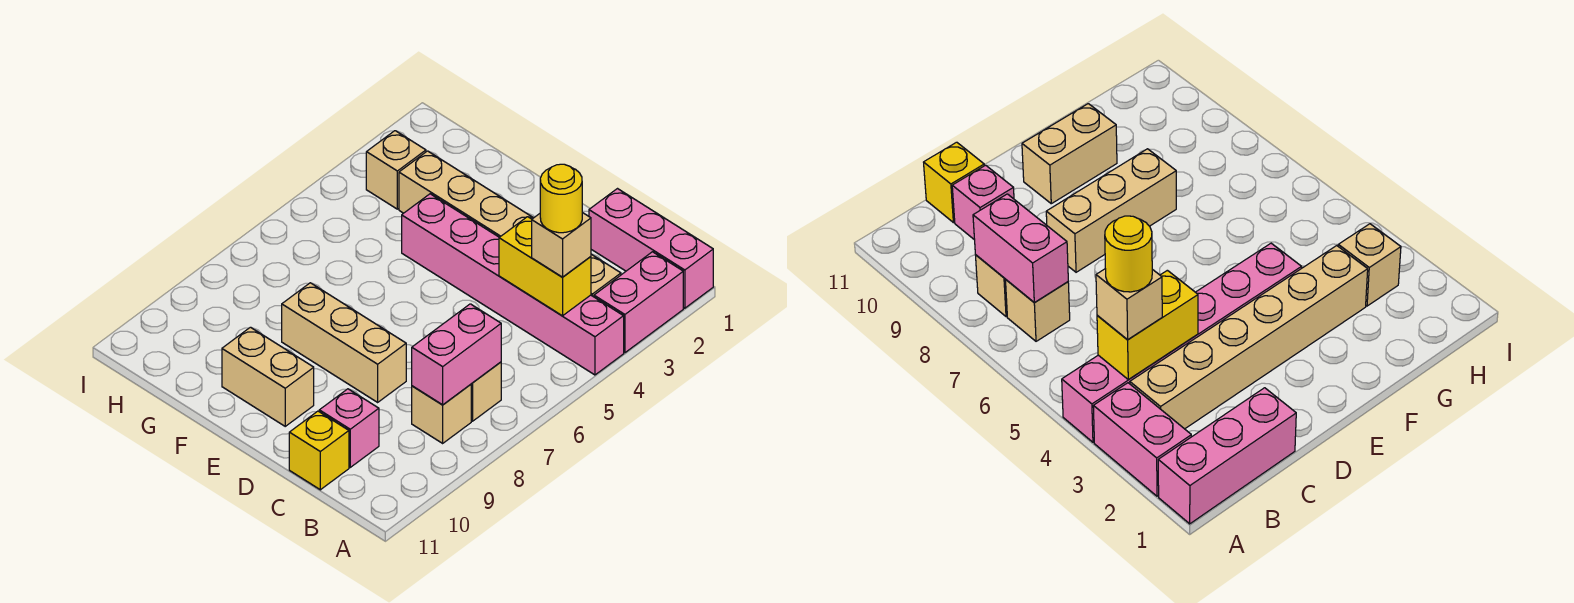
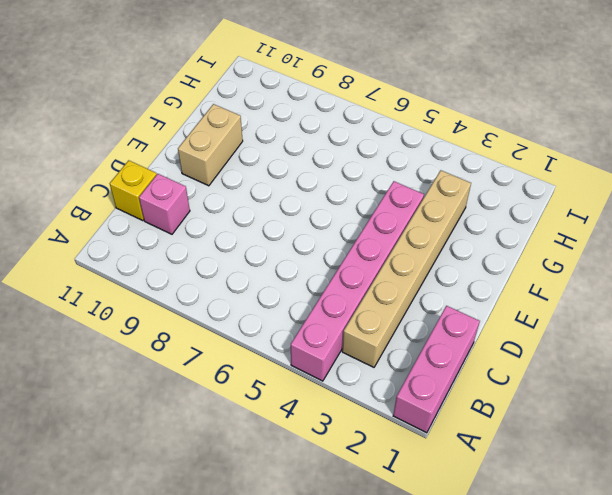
none -> pink brick A2:A3 level 1
none -> tan brick B7 level 1
none -> tan brick B8 level 1

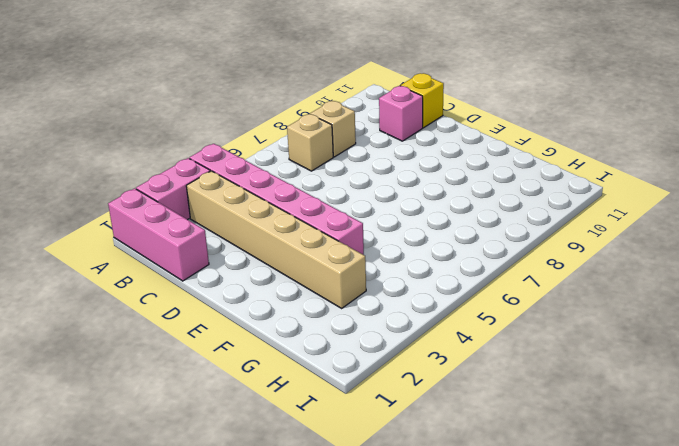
none -> tan brick D8:F8 level 1
none -> tan brick E10:F10 level 1
none -> tan brick H3 level 1

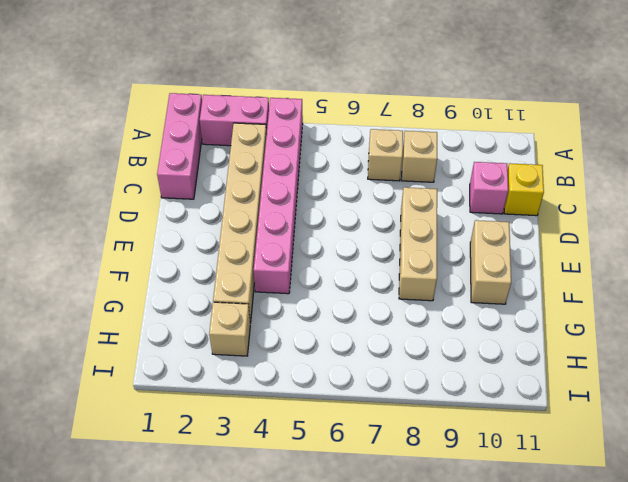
none -> yellow brick B4:C4 level 2
none -> pink brick B7:B8 level 2
none -> tan brick B4 level 3

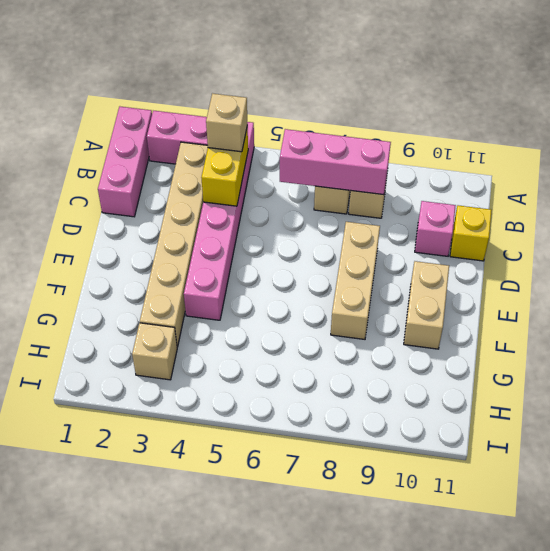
pink brick B6:B8 level 2 -> pink brick B7:B8 level 2
none -> yellow round brick B4 level 4

